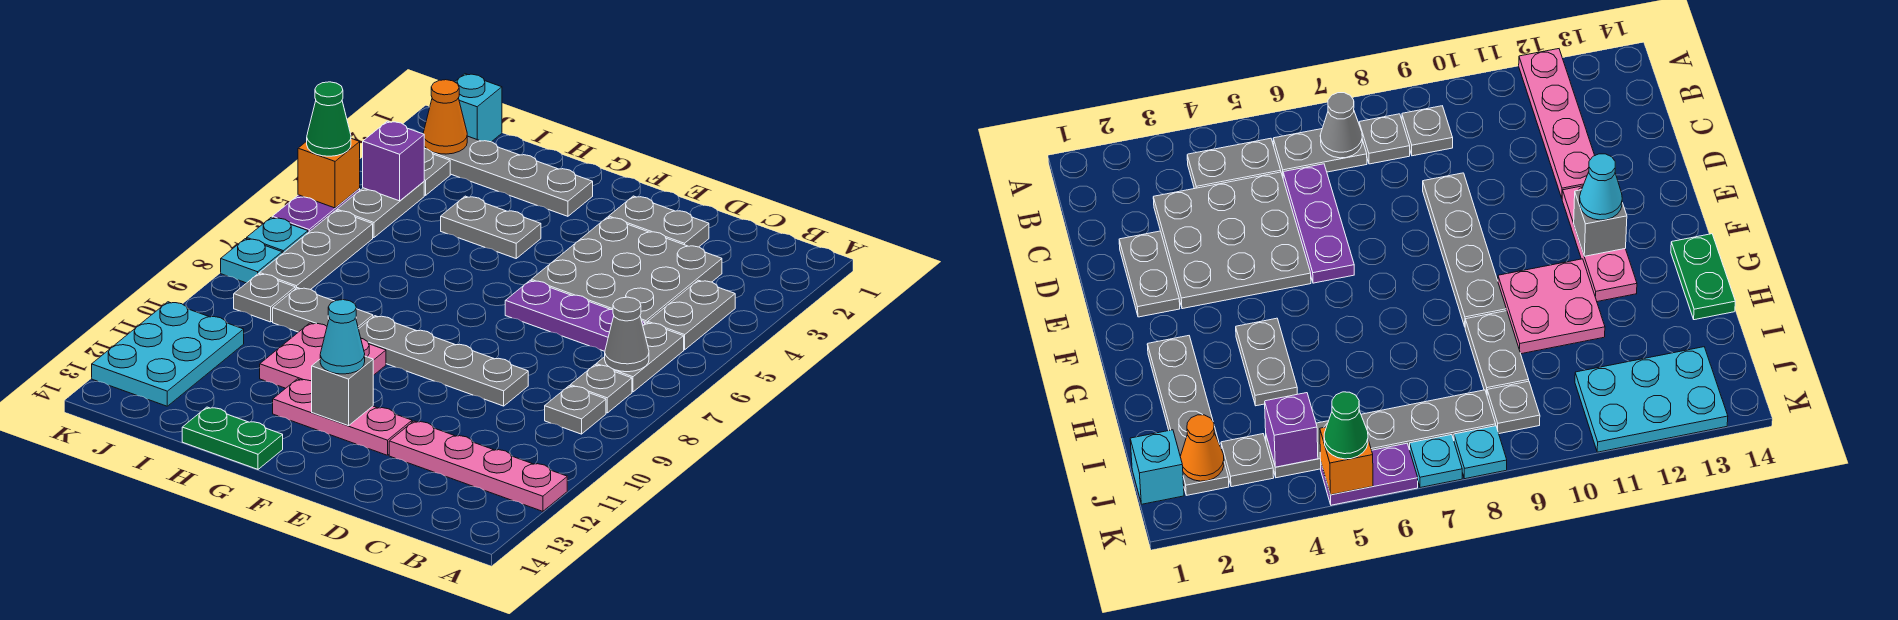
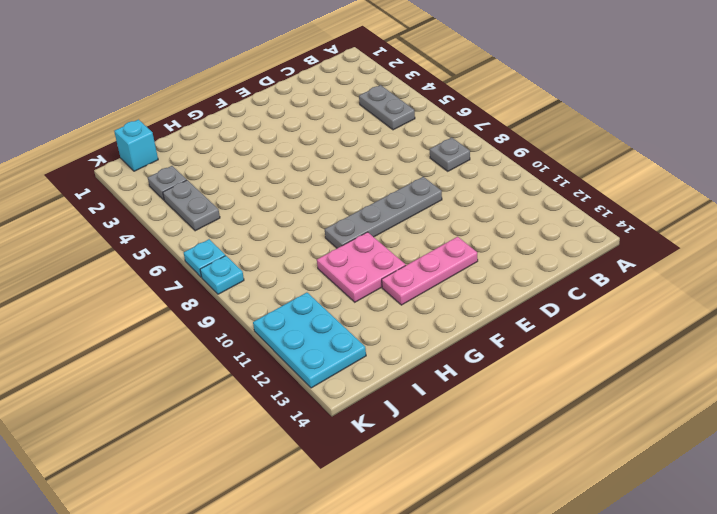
none -> pink plate A12:D12 level 1
none -> grey plate B6:B7 level 1
none -> grey plate B9 level 1
none -> grey plate C3:E5 level 1

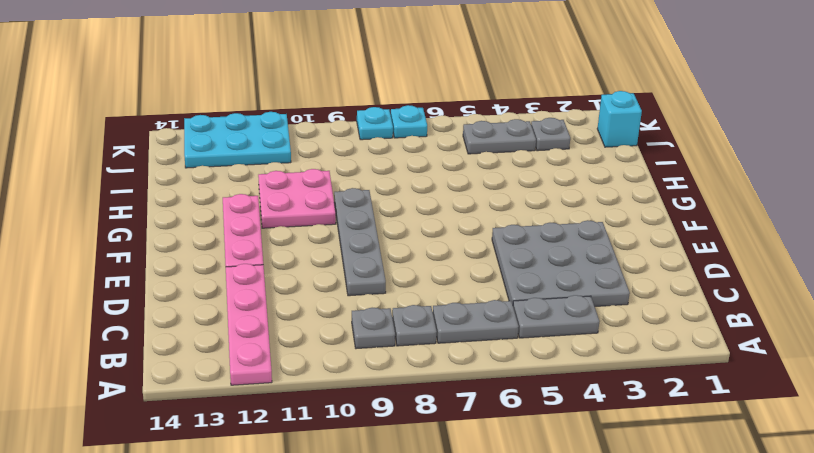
none -> purple plate C6:E6 level 1
none -> grey plate D2:E2 level 1
none -> grey plate G2:J2 level 1
none -> grey plate G4:H4 level 1

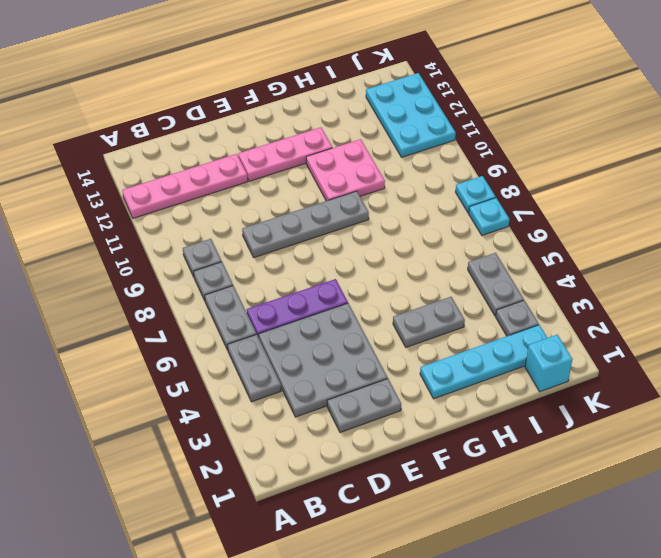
cyan plate G2:J2 level 1 -> grey plate G2:J2 level 1
none -> green plate G14:H14 level 1
none -> grey plate H9:I9 level 1
none -> grey plate J6:J8 level 1
none -> grey plate J9 level 1

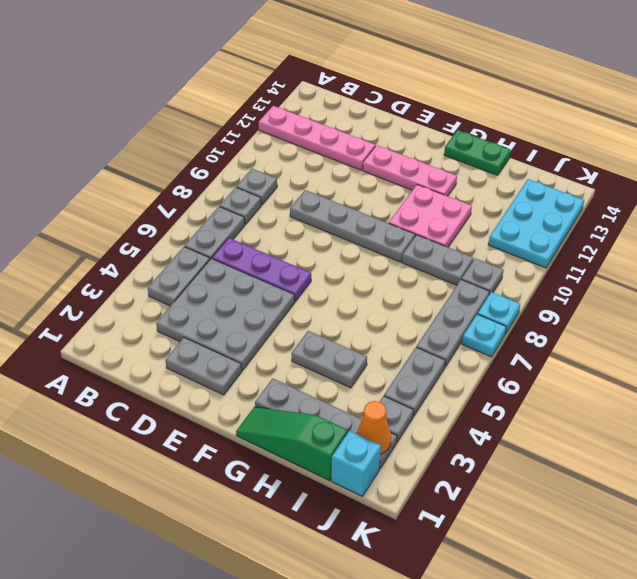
green slope G1:I1 level 1 top I -> none
none -> purple plate K5:K6 level 1
none -> grey cone B7 level 2
none -> grey brick F12 level 2
none -> purple brick J4 level 2

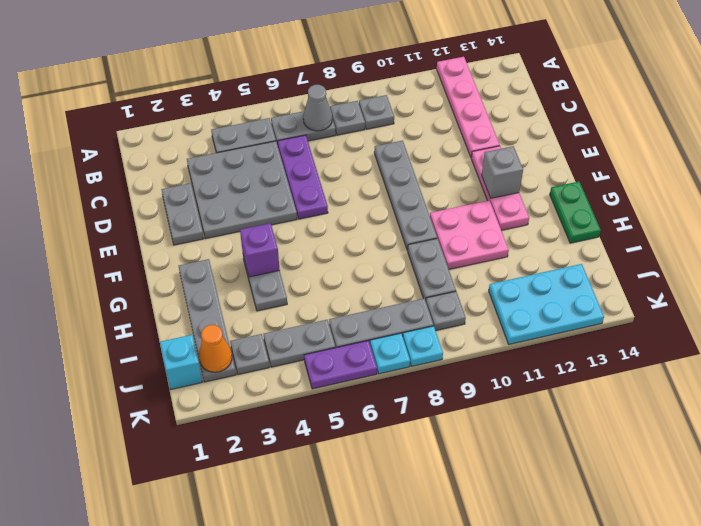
purple brick G4 level 2 -> purple brick J4 level 2
none -> orange brick K5 level 2
none -> cyan cone F12 level 3
none -> green cone K5 level 3

